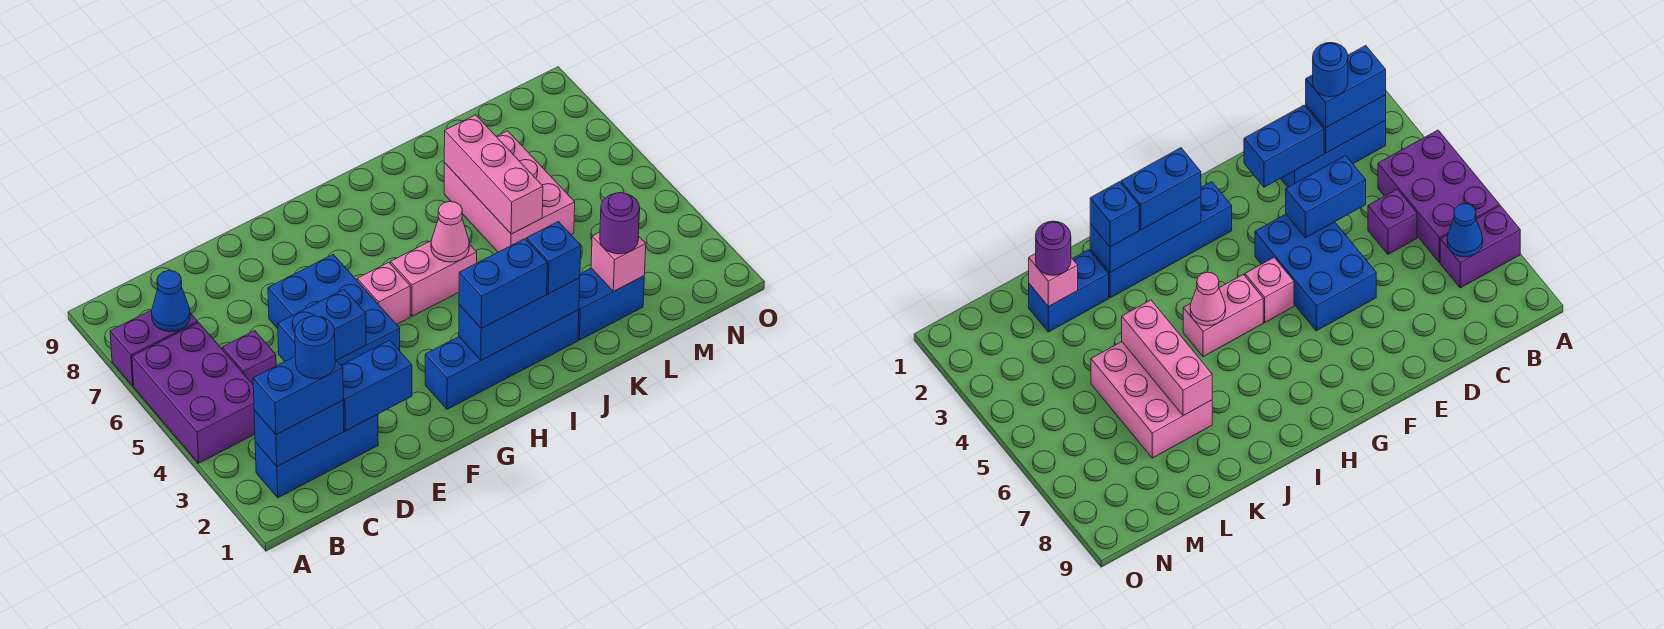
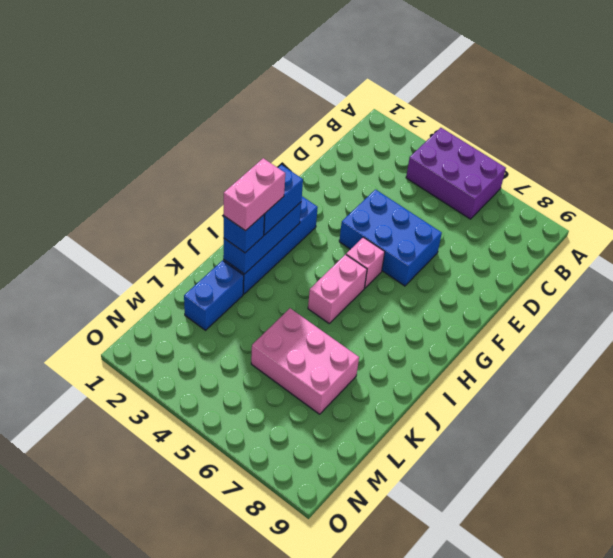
pink brick I2:J2 level 4 -> none
none -> purple brick A7:B7 level 1
none -> blue brick B2:D2 level 1
none -> purple brick C5 level 1

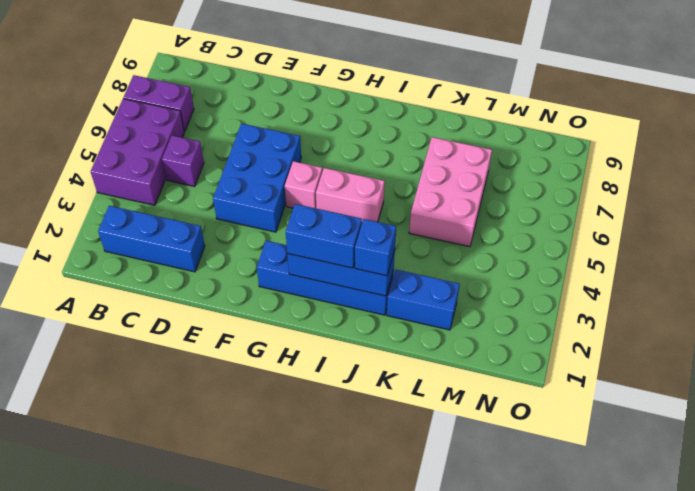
none -> blue brick B2:C2 level 2
none -> blue cone B7 level 2
none -> blue brick D2:E2 level 2

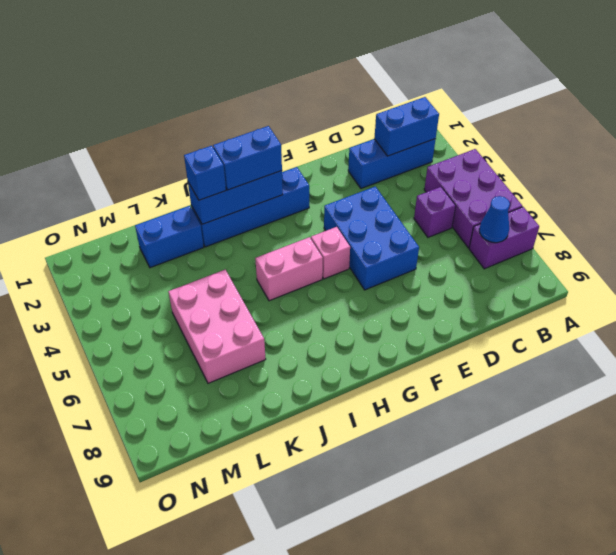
none -> blue brick D2:E2 level 2
none -> blue brick D4:E4 level 2
none -> pink cone I5 level 2

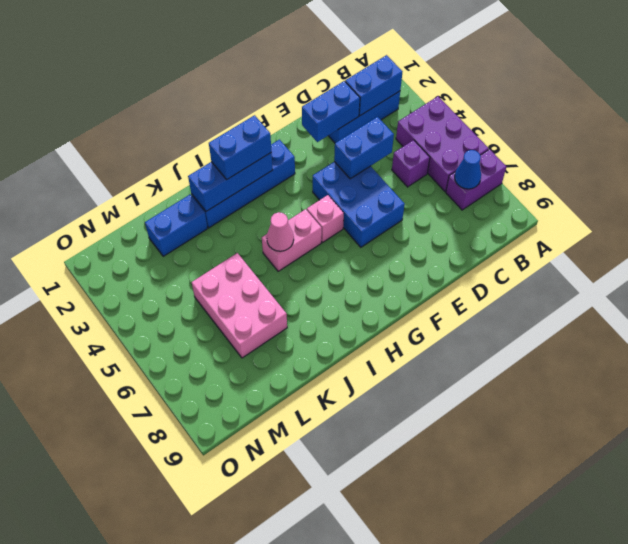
none -> pink brick K5:K7 level 2
none -> pink brick L2 level 2
none -> blue brick B2:C2 level 3

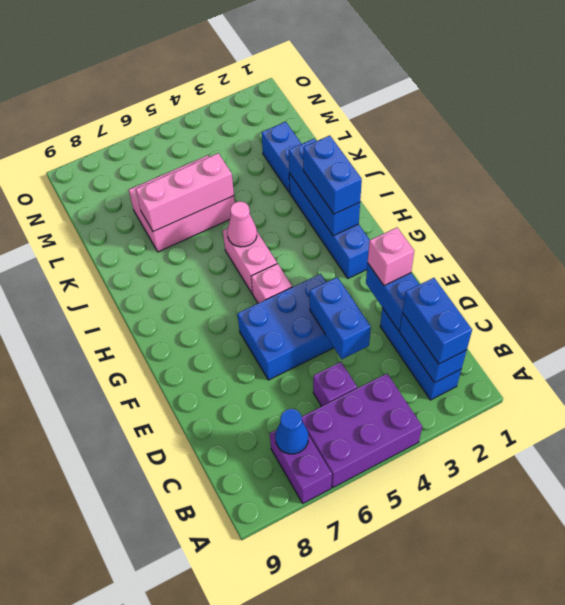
pink brick E2 level 3 -> pink brick L2 level 2
none -> blue brick J2 level 3
none -> purple round brick L2 level 3
none -> blue round brick C2 level 4

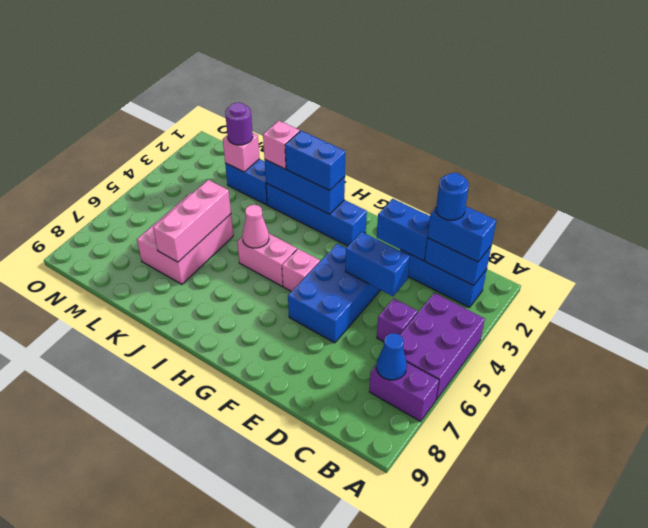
pink brick J2 level 3 -> blue brick J2 level 3

